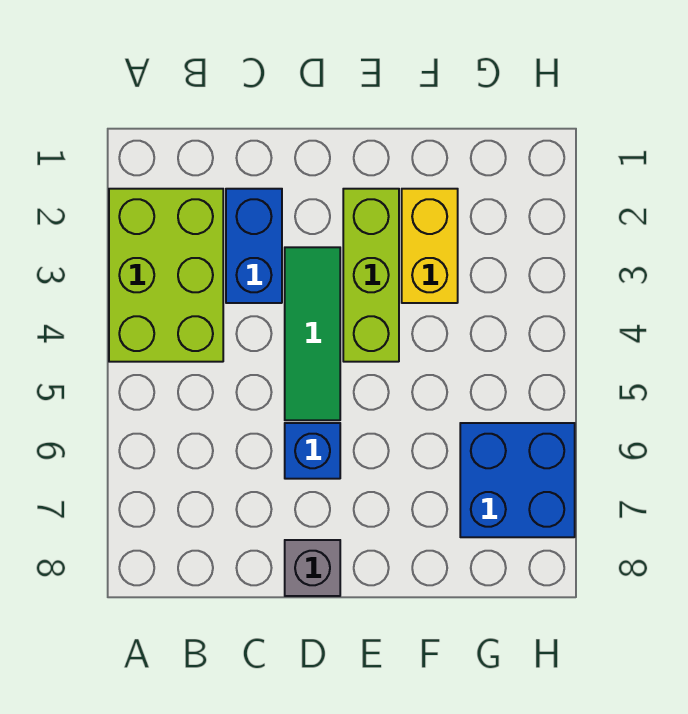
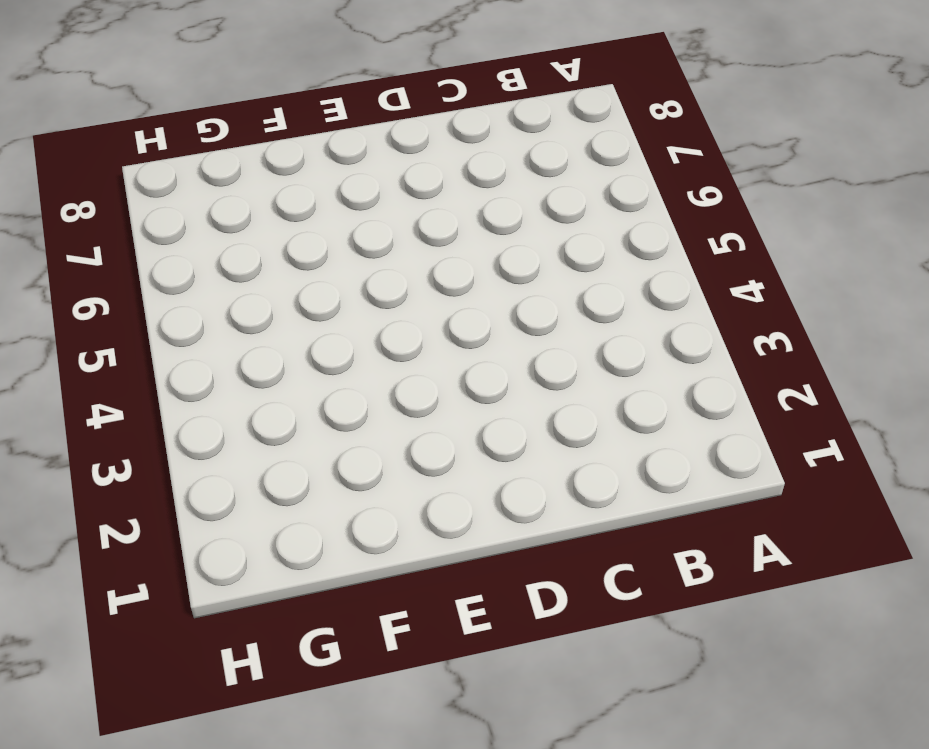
none -> lime brick A2:B4 level 1
none -> blue brick C2:C3 level 1

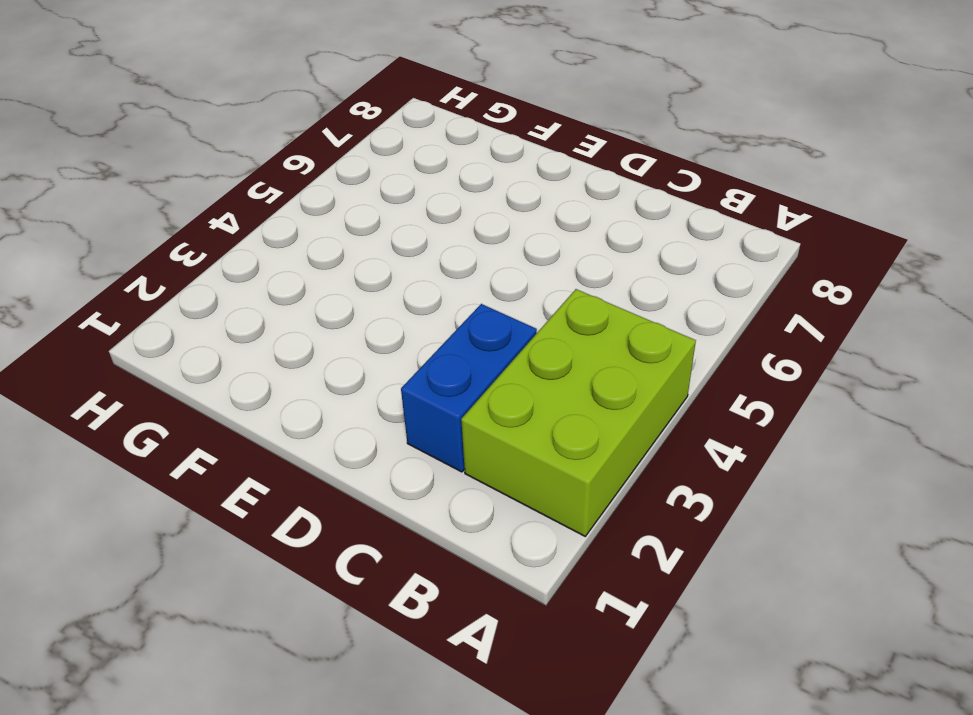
none -> green tile D3:D5 level 1
none -> blue brick D6 level 1

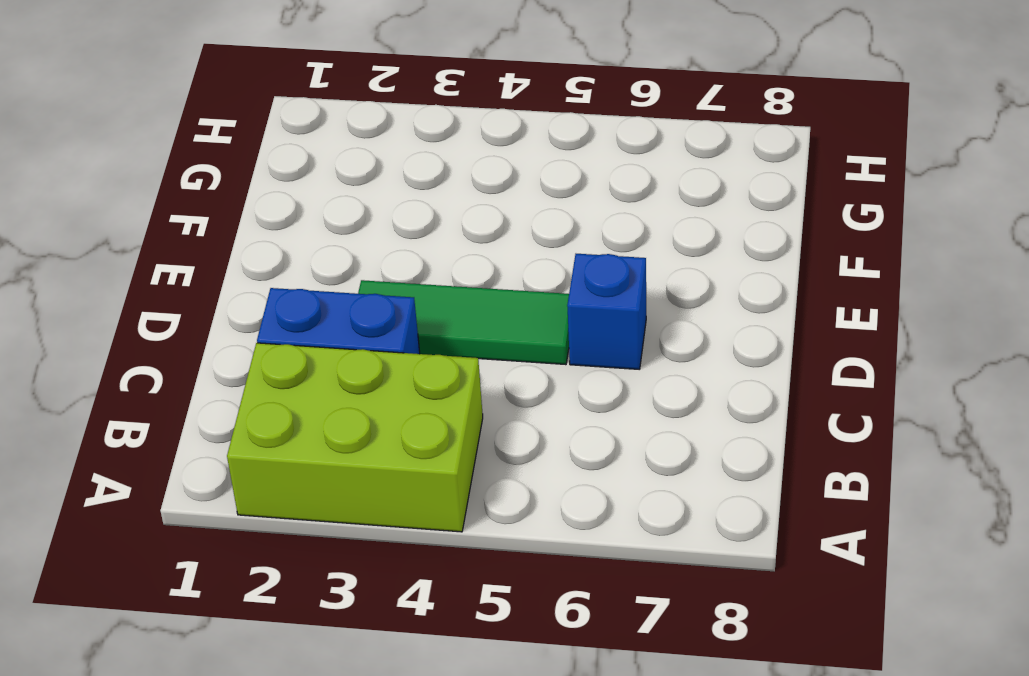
none -> grey brick D8 level 1
none -> lime brick E2:E4 level 1

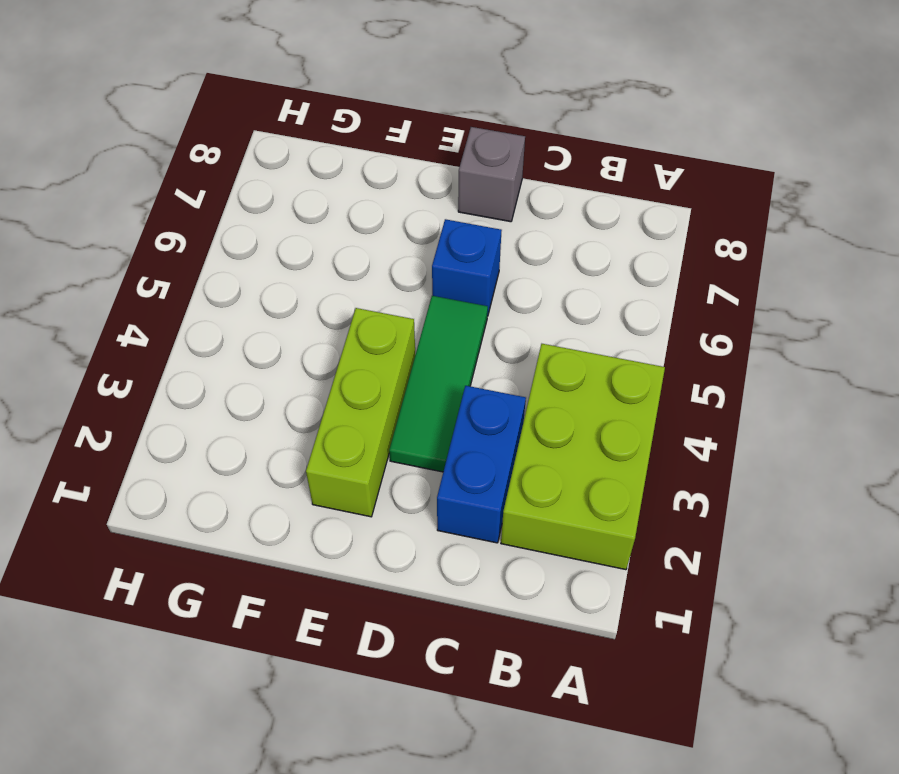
none -> yellow brick F2:F3 level 1
none -> blue brick G6:H7 level 1

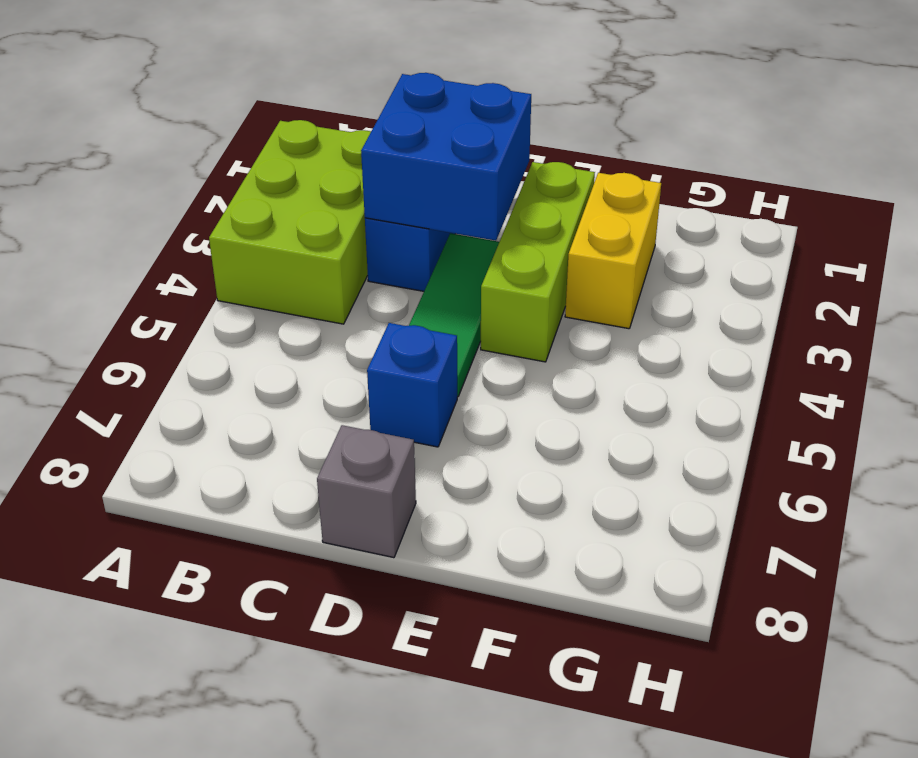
blue brick C2:D3 level 2 -> blue brick G6:H7 level 1

